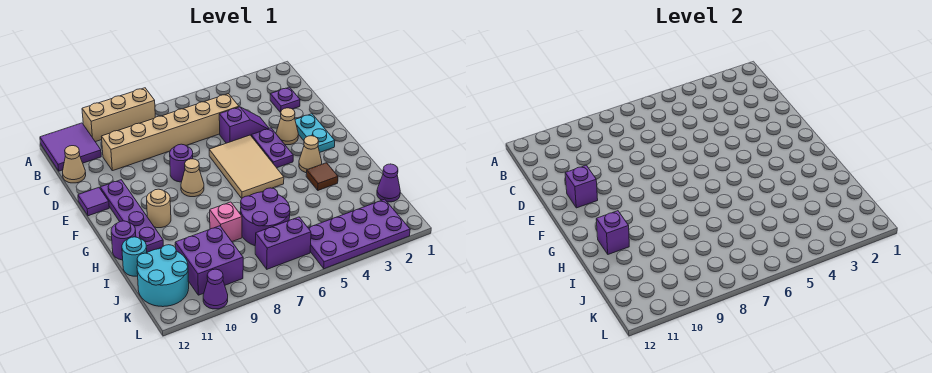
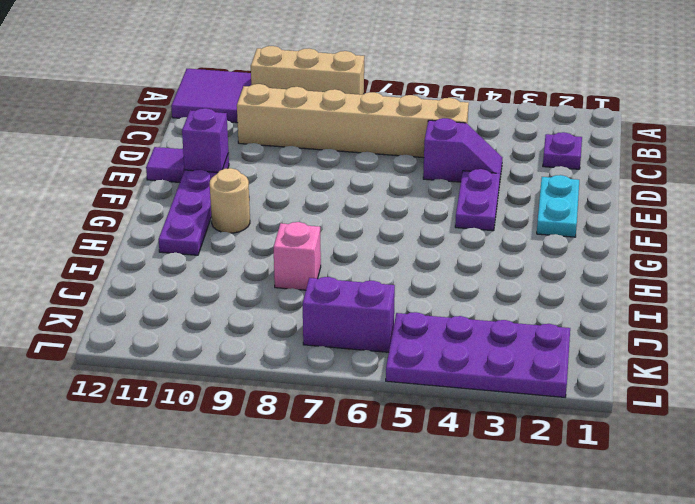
none -> tan cone C12 level 1
none -> tan cone E3 level 1
none -> tan tile E5:G6 level 1

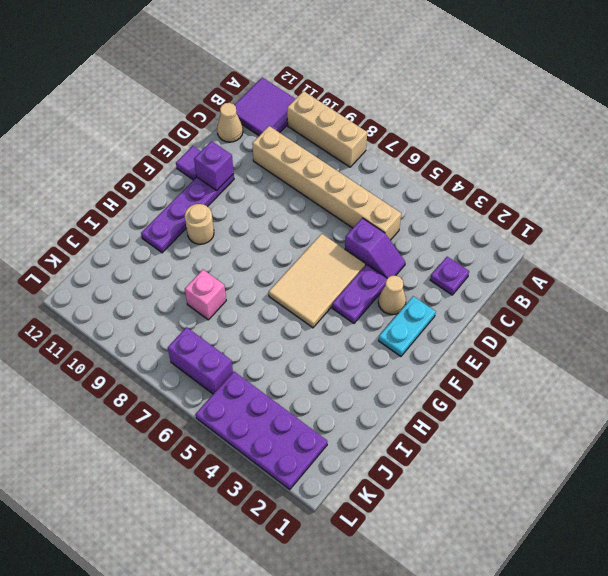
none -> purple round brick E8 level 1
none -> tan cone F8 level 1
none -> tan cone G3 level 1

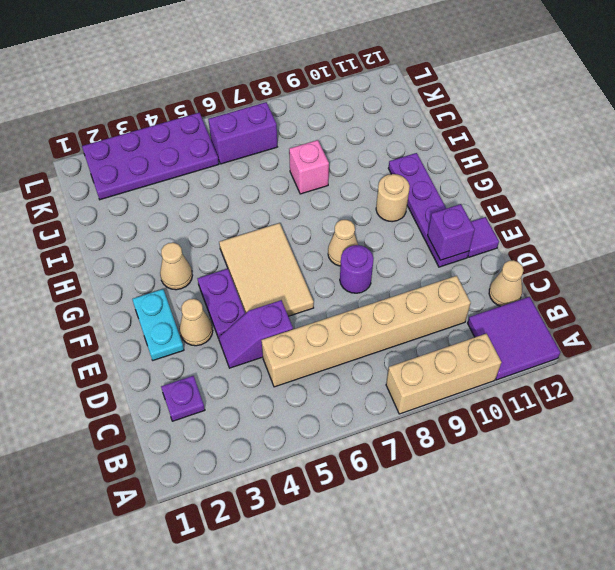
none -> brown tile H3 level 1
none -> purple round brick H12 level 1
none -> purple round brick I6:J7 level 1

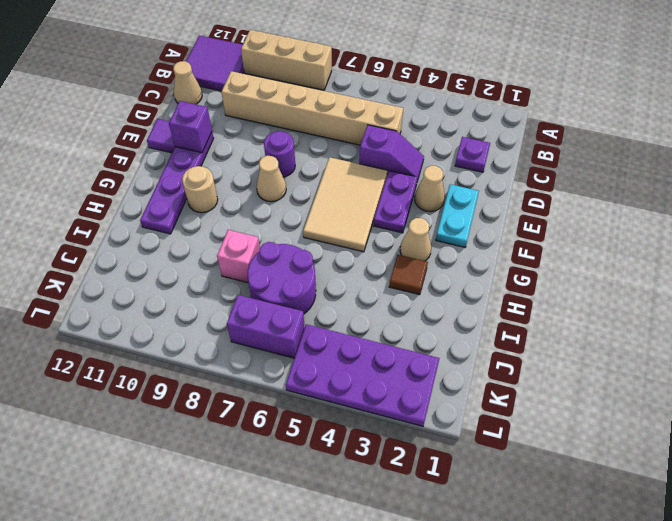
none -> purple round brick H12 level 1
none -> cyan round brick I12 level 1
none -> purple cone J1 level 1

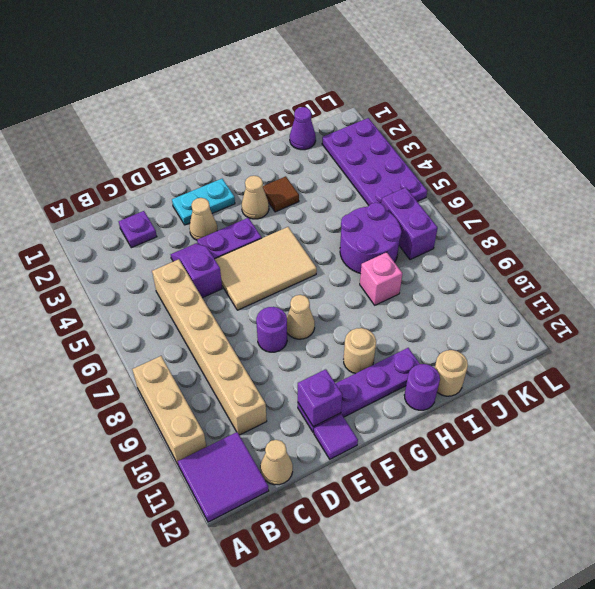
tan round brick I12 level 1 -> cyan round brick I12 level 1
none -> purple brick J9:K10 level 1
none -> cyan round brick J11:K12 level 1
none -> purple cone L10 level 1

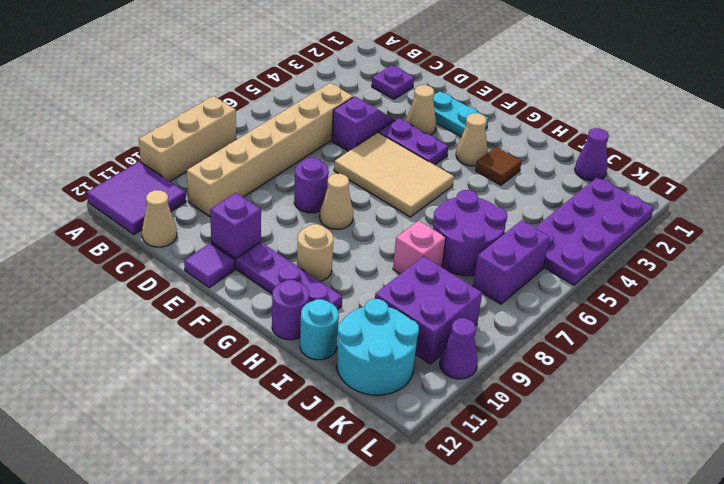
none -> purple brick H11 level 2

